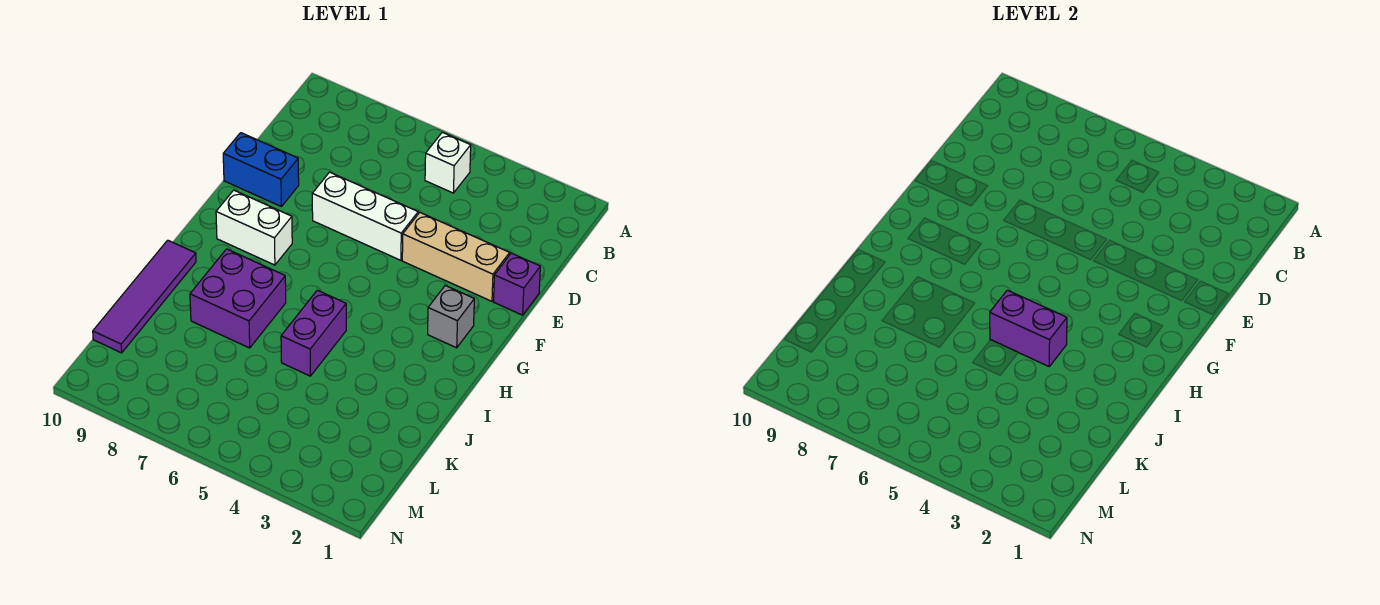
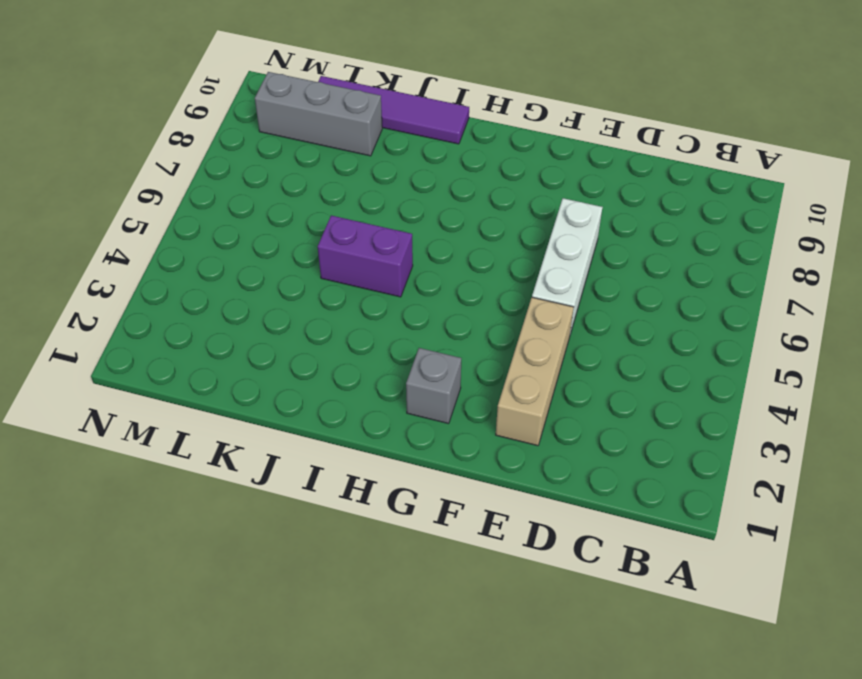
grey brick K9:M9 level 1 -> none
none -> white brick B5 level 1
none -> purple brick E1 level 1

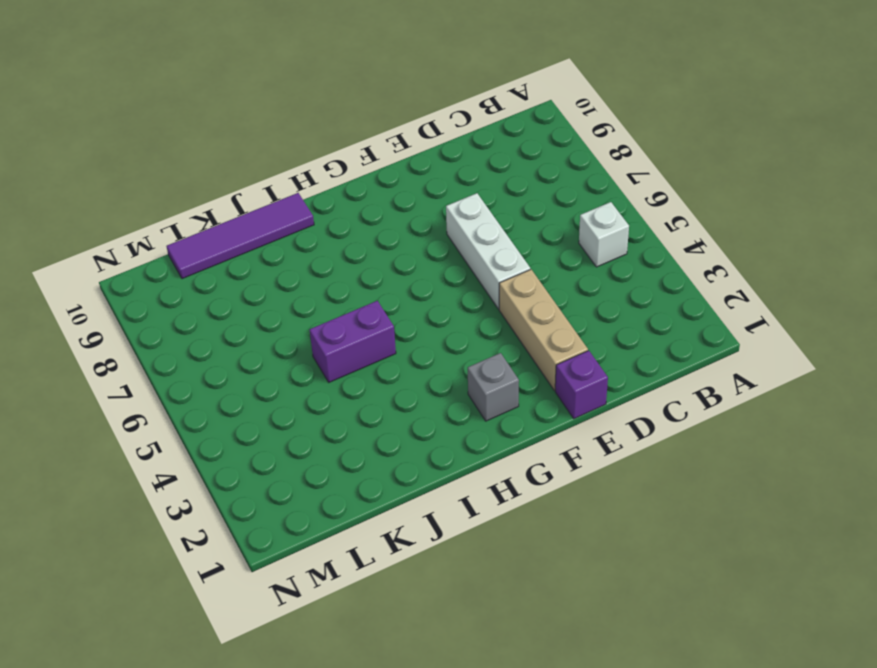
none -> blue brick E9:E10 level 1
none -> white brick G8:G9 level 1

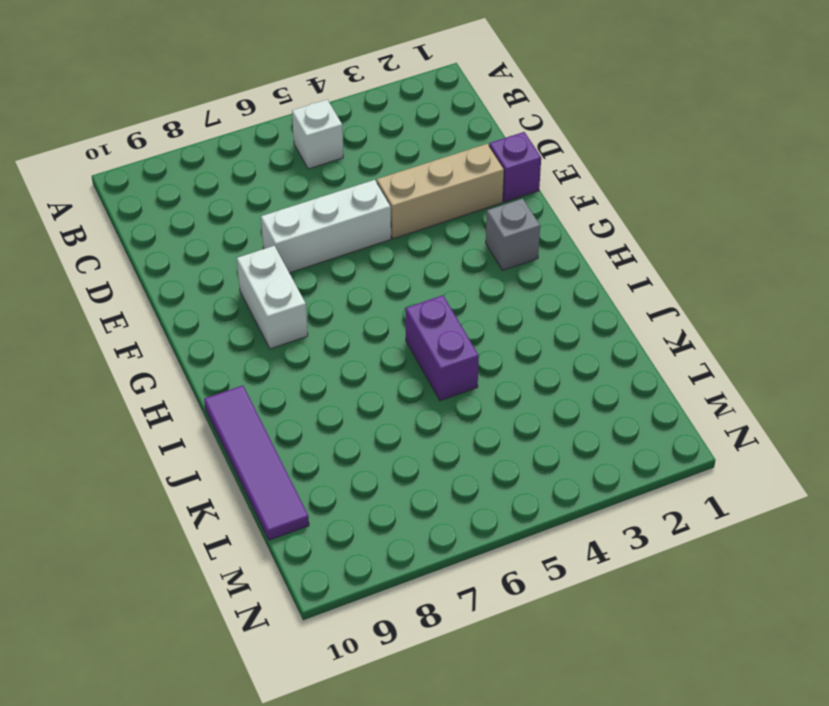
white brick F8:G8 level 1 -> white brick G8:G9 level 1
none -> blue brick E9:E10 level 1
none -> purple brick I7:J8 level 1

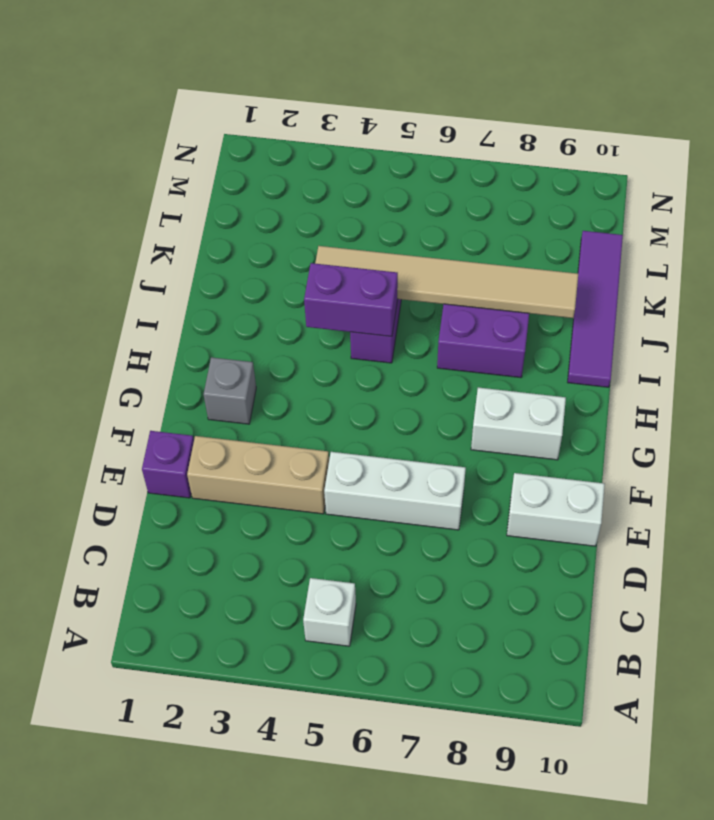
white brick E9:E10 level 1 -> blue brick E9:E10 level 1
tan tile J4:J9 level 2 -> none

